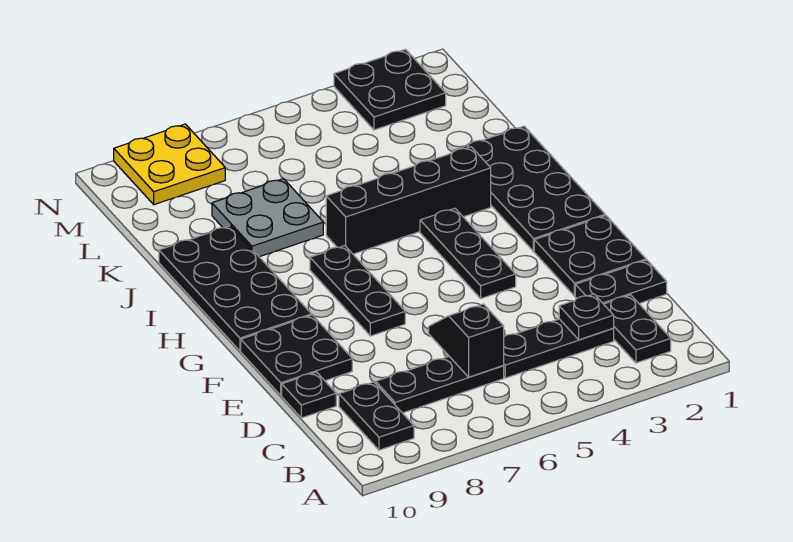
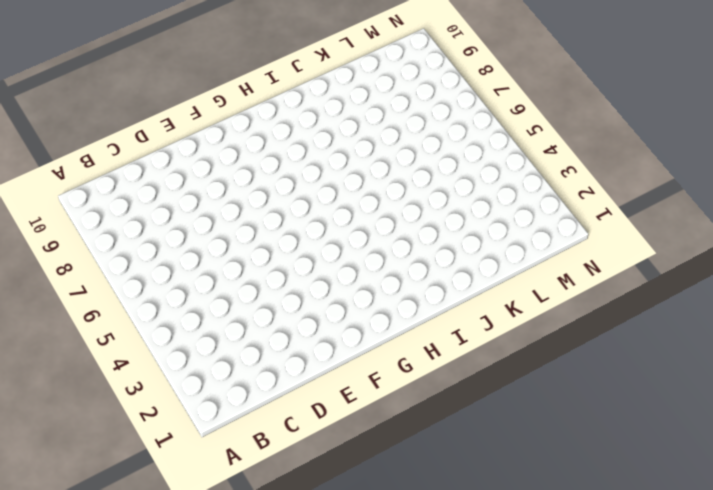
none -> black plate B2:C2 level 1
none -> black plate B9:C9 level 1
none -> black plate C3:C5 level 1

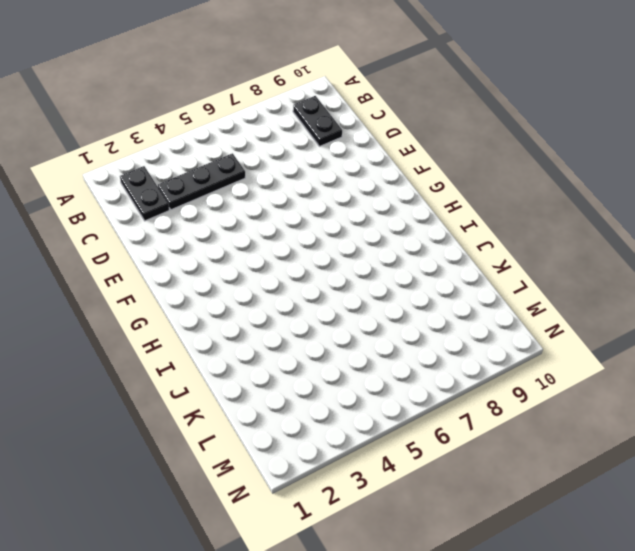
none -> black plate C6:C8 level 1
none -> black plate D1:D2 level 1
none -> black plate D10 level 1

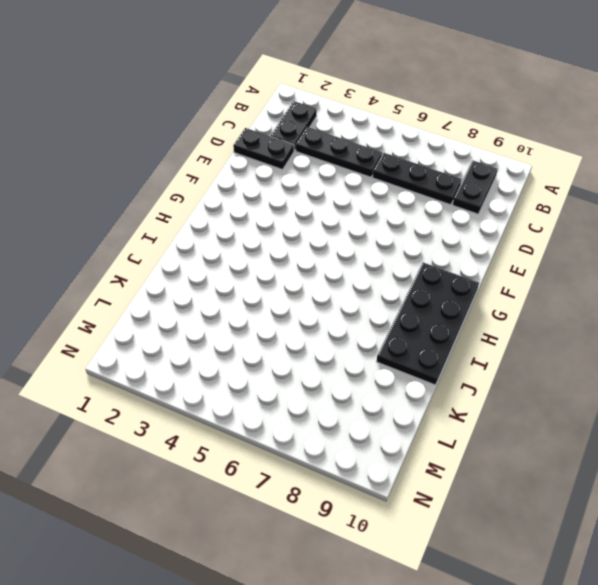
none -> black plate D10 level 1
none -> black plate E1:F2 level 1
none -> black plate E9:F10 level 1

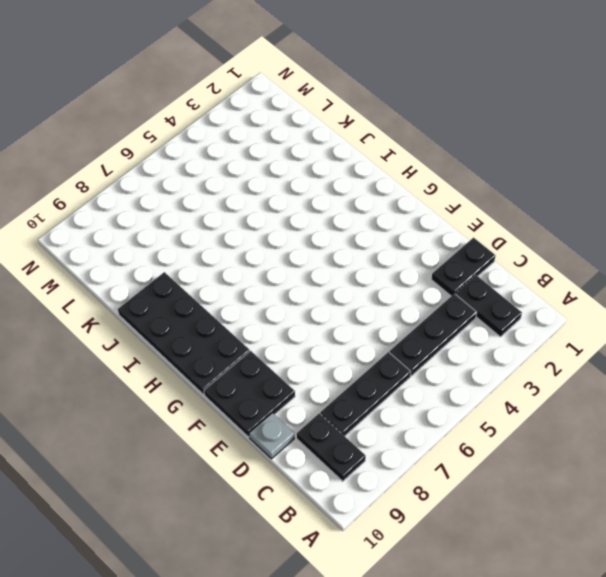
grey plate D10 level 1 -> black plate D10 level 1
none -> black plate E1:F2 level 1
none -> black plate F4:H4 level 1
none -> black plate F7:H7 level 1

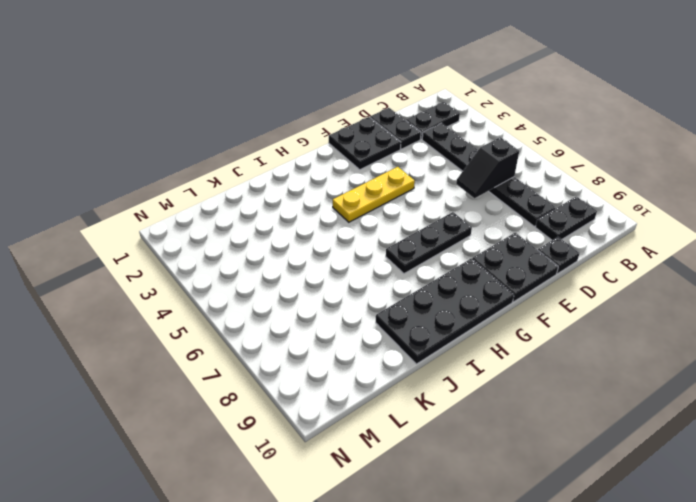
yellow plate F4:H4 level 1 -> black plate F4:H4 level 1
none -> black plate G1:J2 level 1
none -> black brick I3:I6 level 1
none -> grey plate J7:K8 level 1

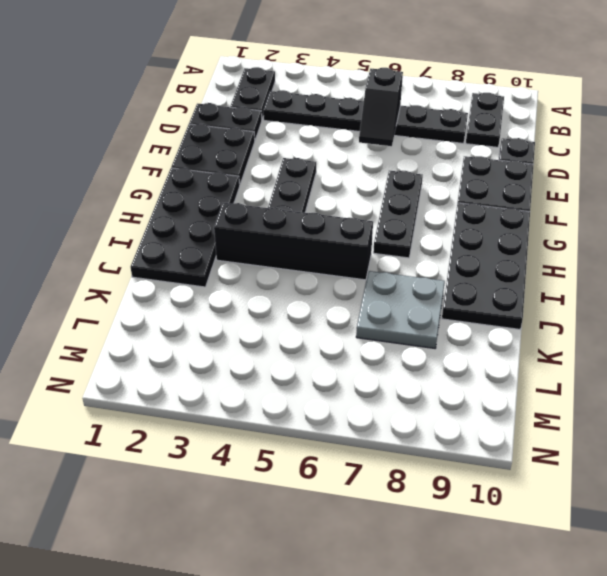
none -> black plate M2:N3 level 1
none -> yellow plate M8:N9 level 1
none -> black plate C3 level 2

